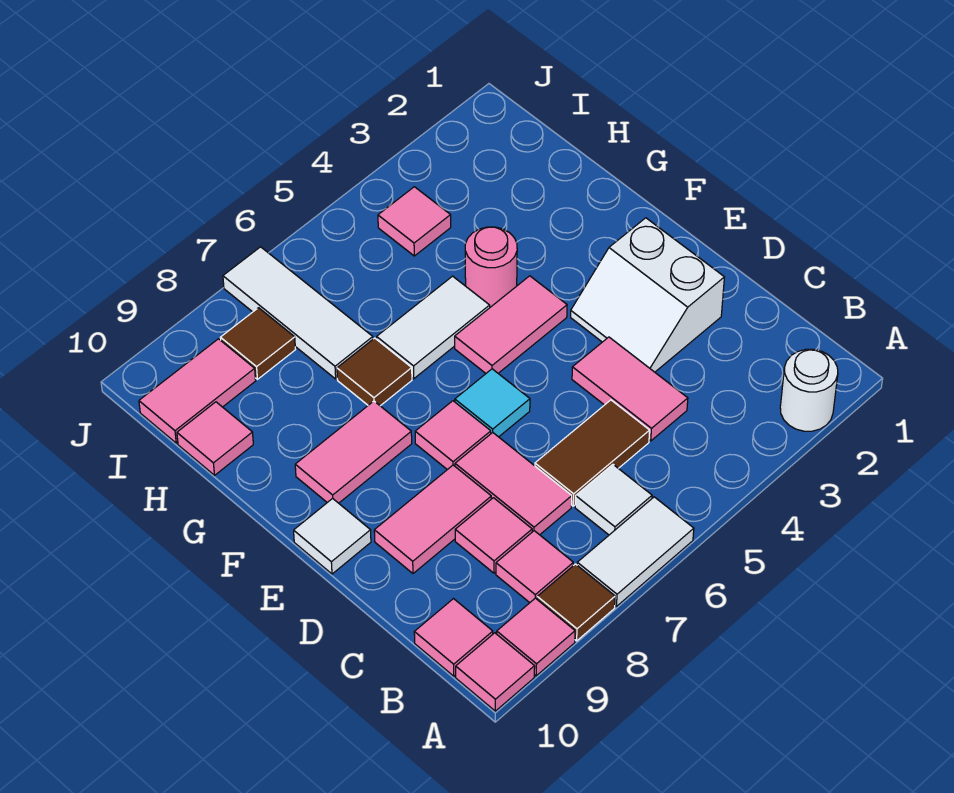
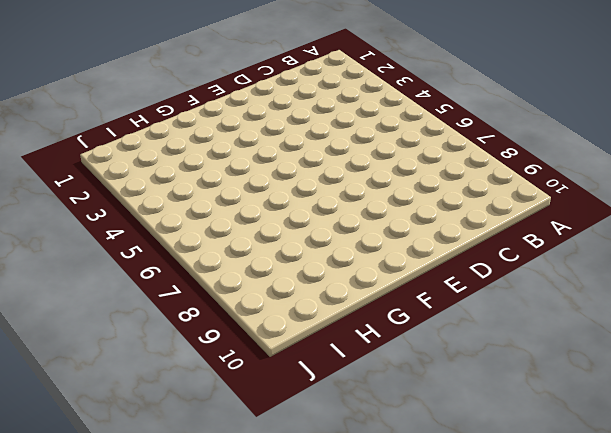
none -> white round brick A2 level 1
none -> white tile A6:A7 level 1
none -> brown tile A8 level 1

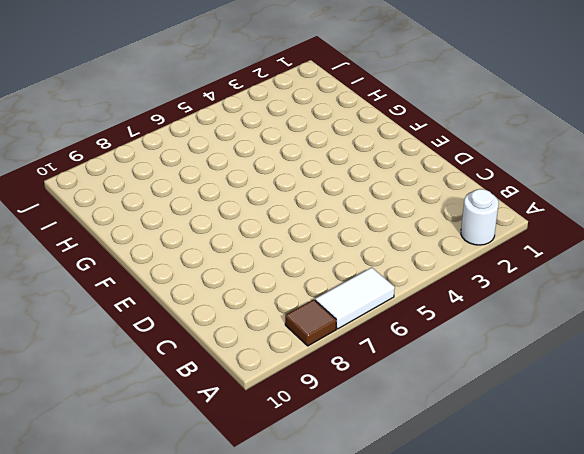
none -> pink tile A9 level 1
none -> pink tile A10 level 1
none -> white tile B6 level 1

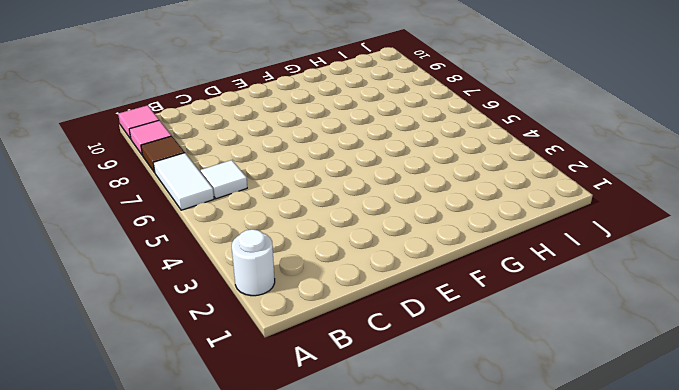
none -> pink tile B8 level 1
none -> pink tile B10 level 1
none -> pink tile C4:D4 level 1

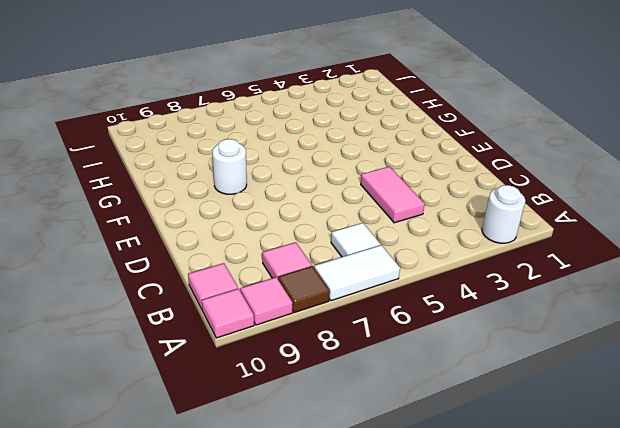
white round brick F8 level 1 -> pink tile F8:F9 level 1
none -> brown tile C5:C6 level 1
none -> pink tile C7:D7 level 1
none -> pink tile C8 level 1

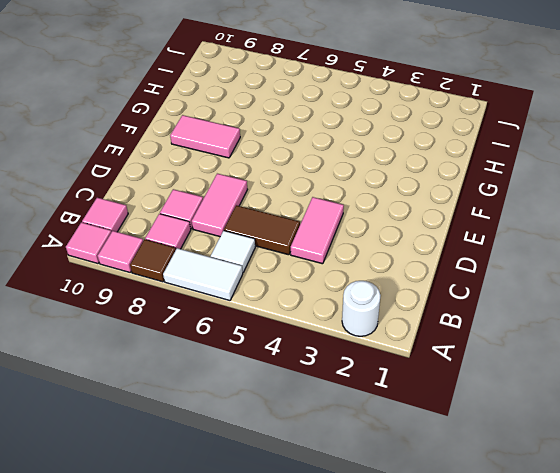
none -> white slope D2:E3 level 1 top 2
none -> pink tile D8:D9 level 1
none -> cyan tile E6 level 1

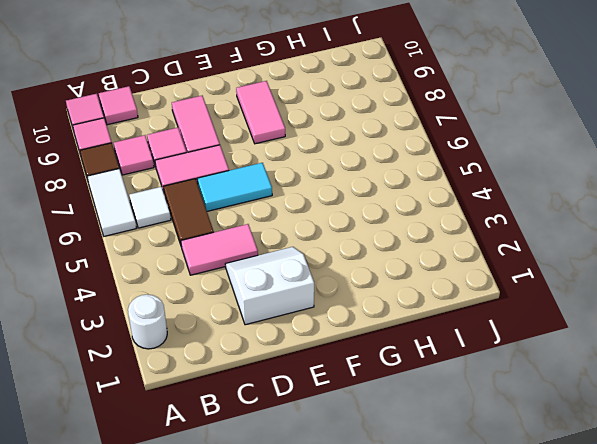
cyan tile D6:E6 level 1 -> cyan tile E6 level 1
none -> pink tile E7 level 1
none -> white tile E10 level 1
none -> pink tile F4:F5 level 1

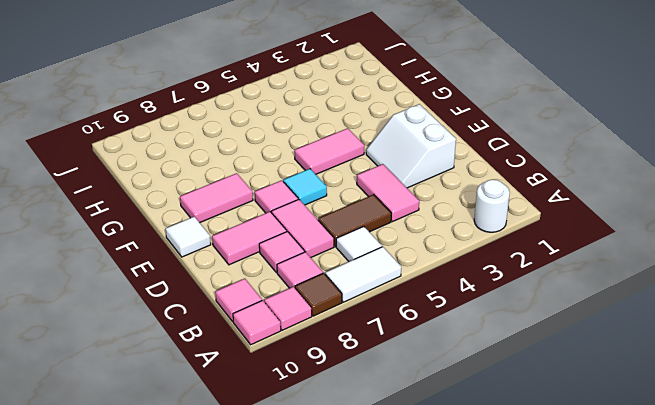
none -> pink round brick G4 level 1
none -> white tile G5:G6 level 1
none -> brown tile G7 level 1

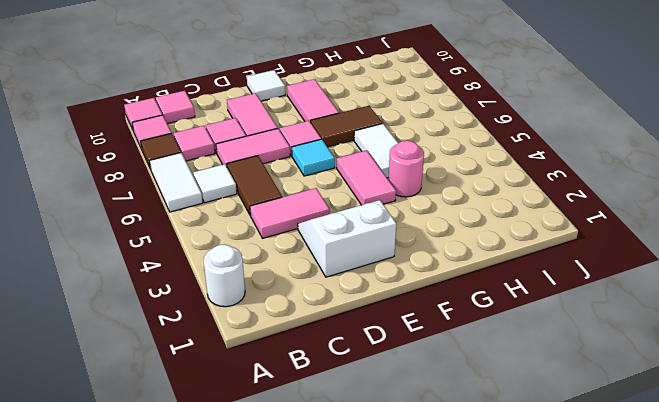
brown tile F7:G7 level 1 -> brown tile G7 level 1
none -> white tile H7:J7 level 1
none -> pink tile H10 level 1
none -> pink tile I4 level 1

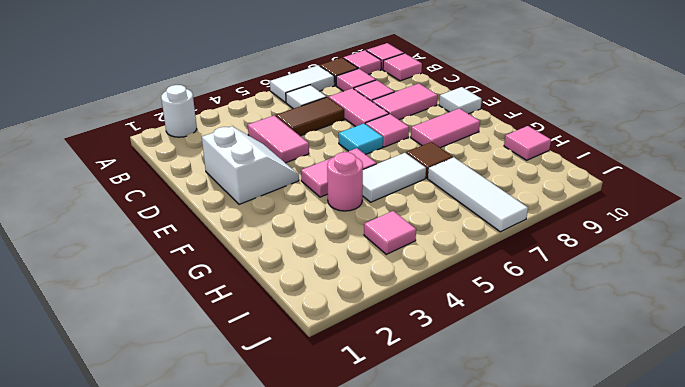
none -> brown tile I8 level 1
none -> pink tile I9:I10 level 1

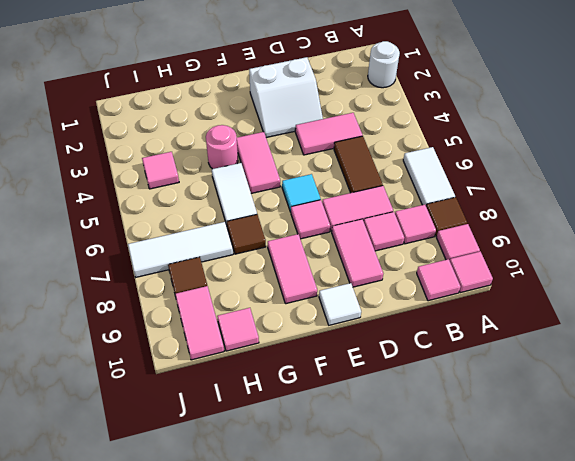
none -> white tile B6 level 1

